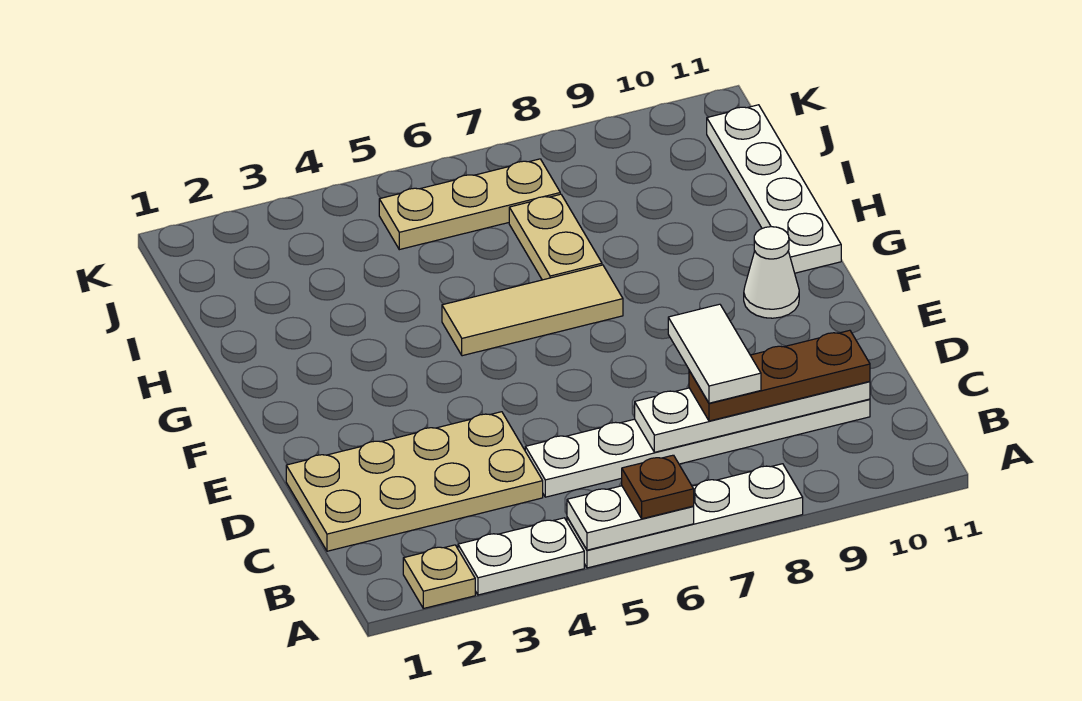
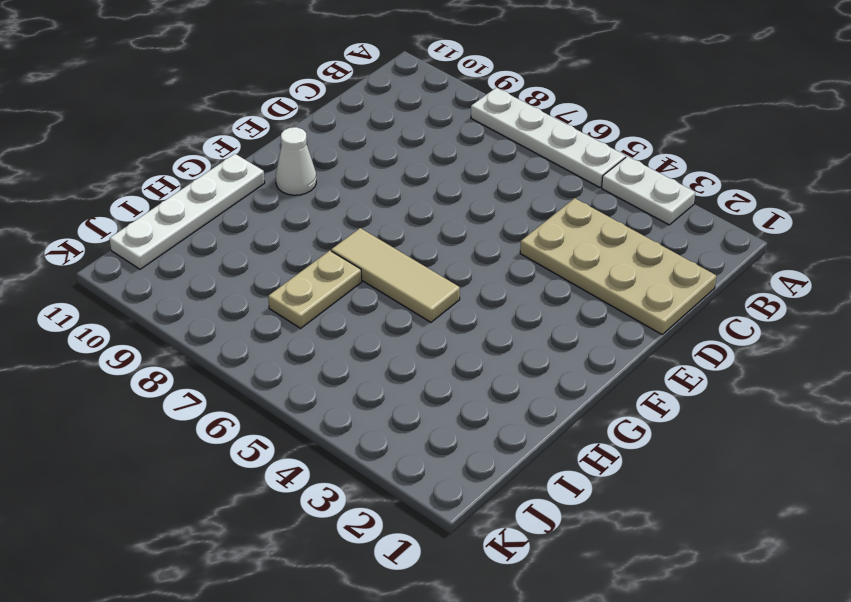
none -> tan plate A2 level 1
none -> white plate C5:C10 level 1
none -> tan plate J5:J7 level 1

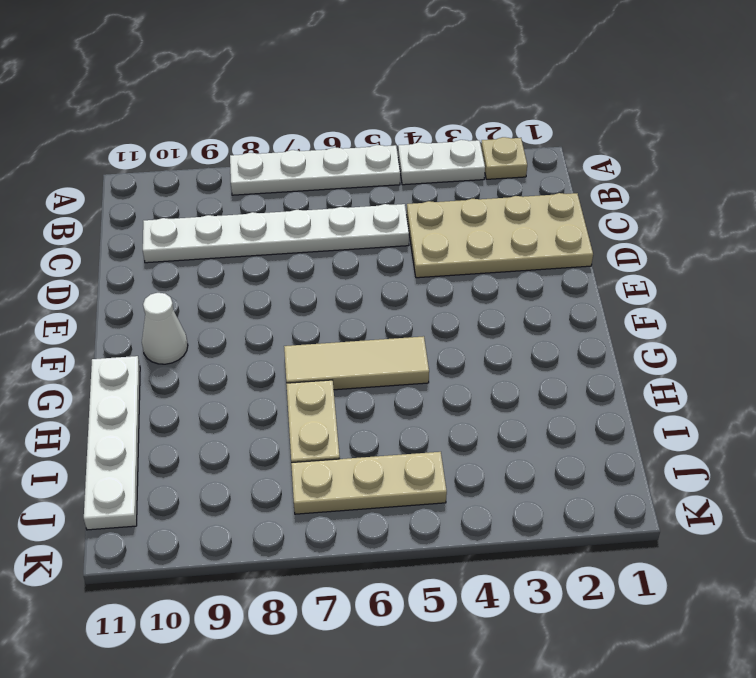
none -> white plate A5:A6 level 2
none -> white plate C7:C10 level 2
none -> brown plate A6 level 3

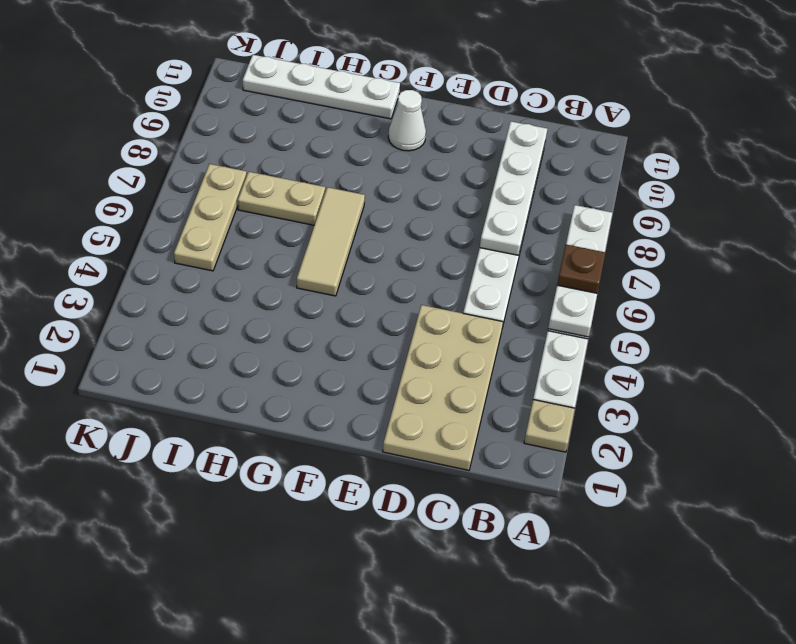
none -> brown plate C8:C10 level 3
none -> white tile C8:D8 level 4

